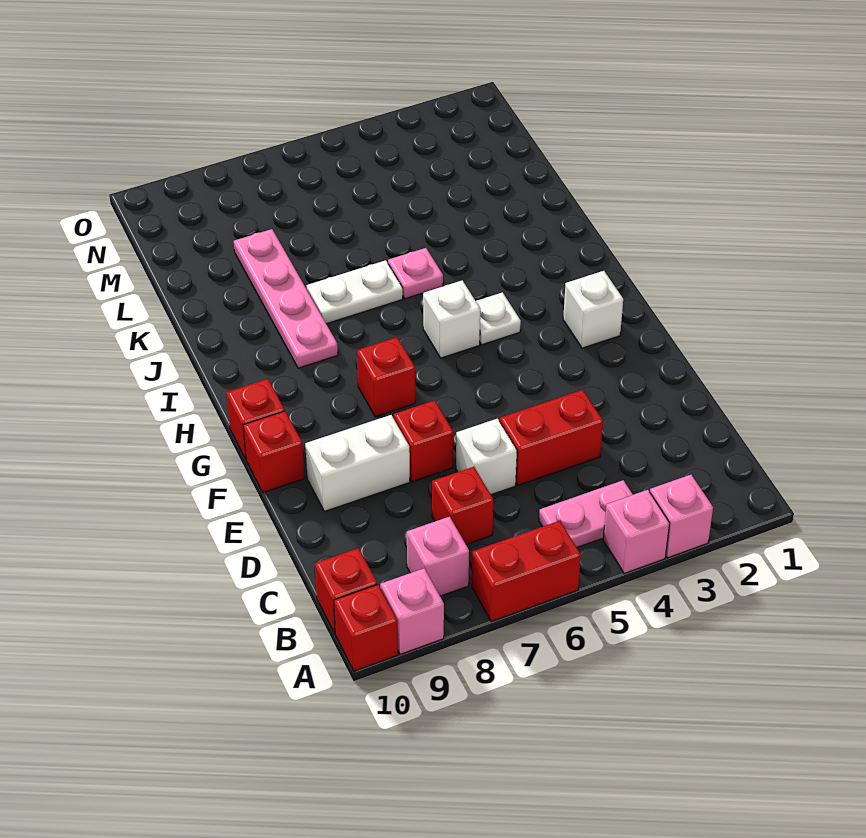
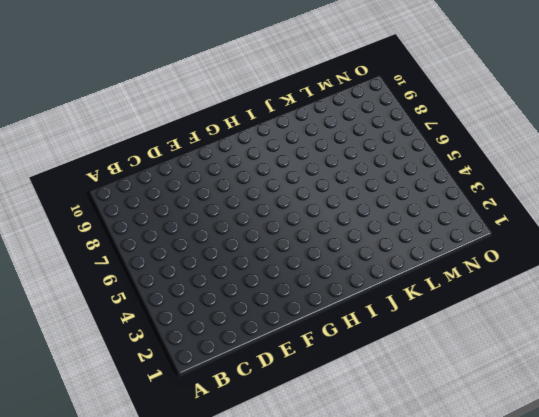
none -> pink brick A3 level 1
none -> pink brick A4 level 1
none -> red brick A6:A7 level 1

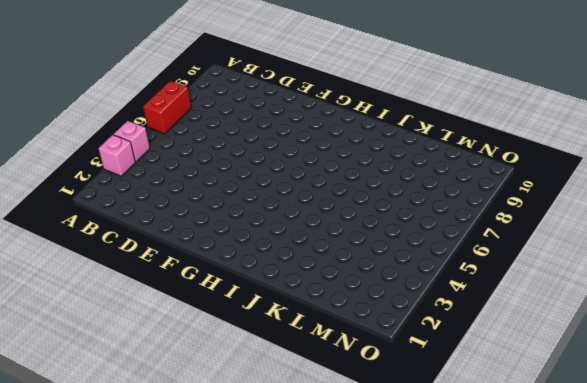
none -> pink brick A9 level 1
none -> red brick A10 level 1
none -> pink plate B4:B5 level 1

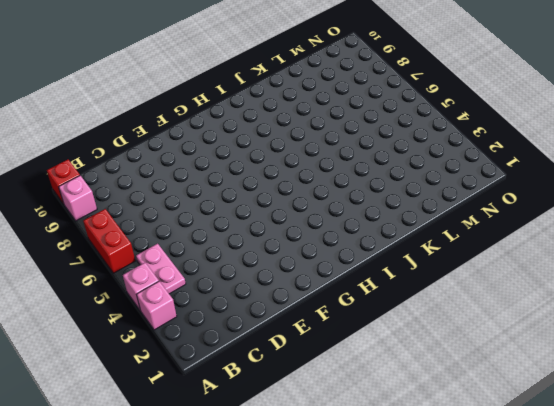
none -> pink brick B8 level 1
none -> red brick B10 level 1
none -> red brick C7 level 1

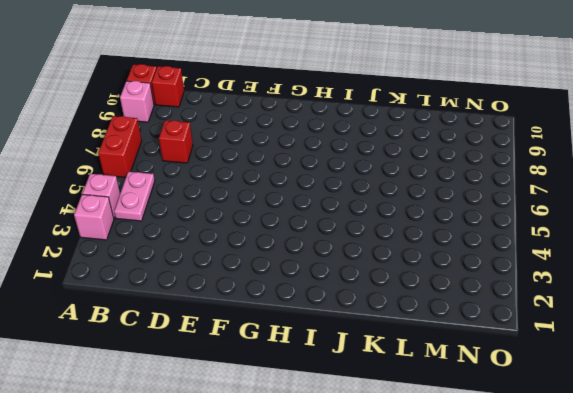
none -> pink brick B8 level 1
none -> red brick D4:D5 level 1
none -> white brick D6 level 1

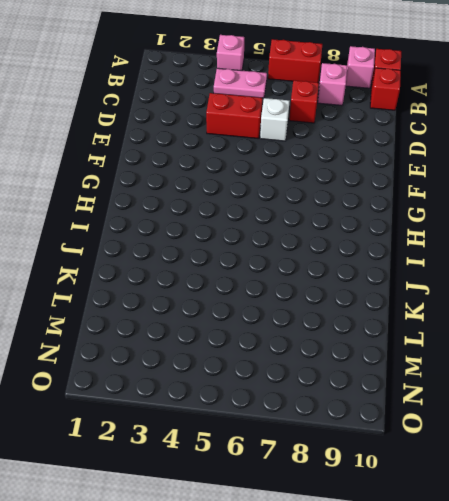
none -> pink brick A3 level 1
none -> red brick E7 level 1
none -> white brick E8:E9 level 1

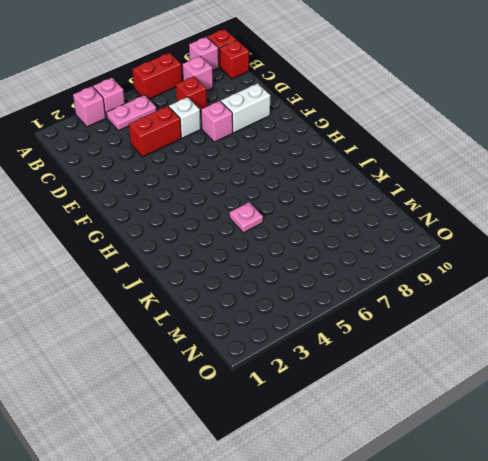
pink brick E7 level 1 -> red brick E7 level 1
none -> red brick F10 level 1
none -> white brick G2 level 1
none -> red brick G7 level 1

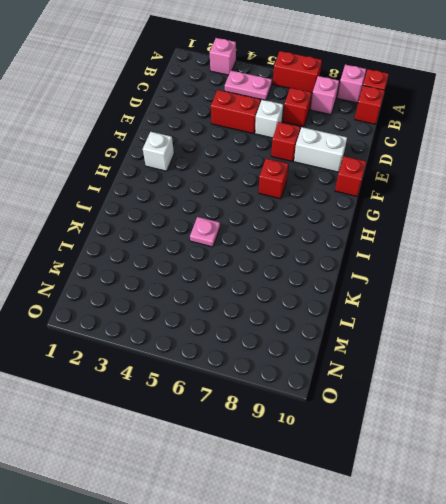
none -> pink brick A4 level 1
none -> red brick G10 level 1
none -> white plate H4 level 1

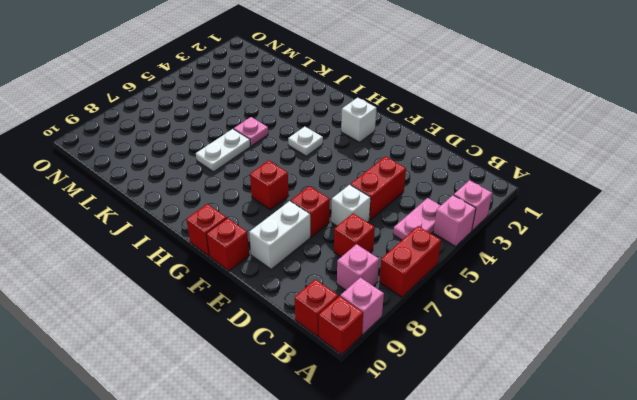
none -> white brick H5 level 1
none -> pink plate I8:L8 level 1

